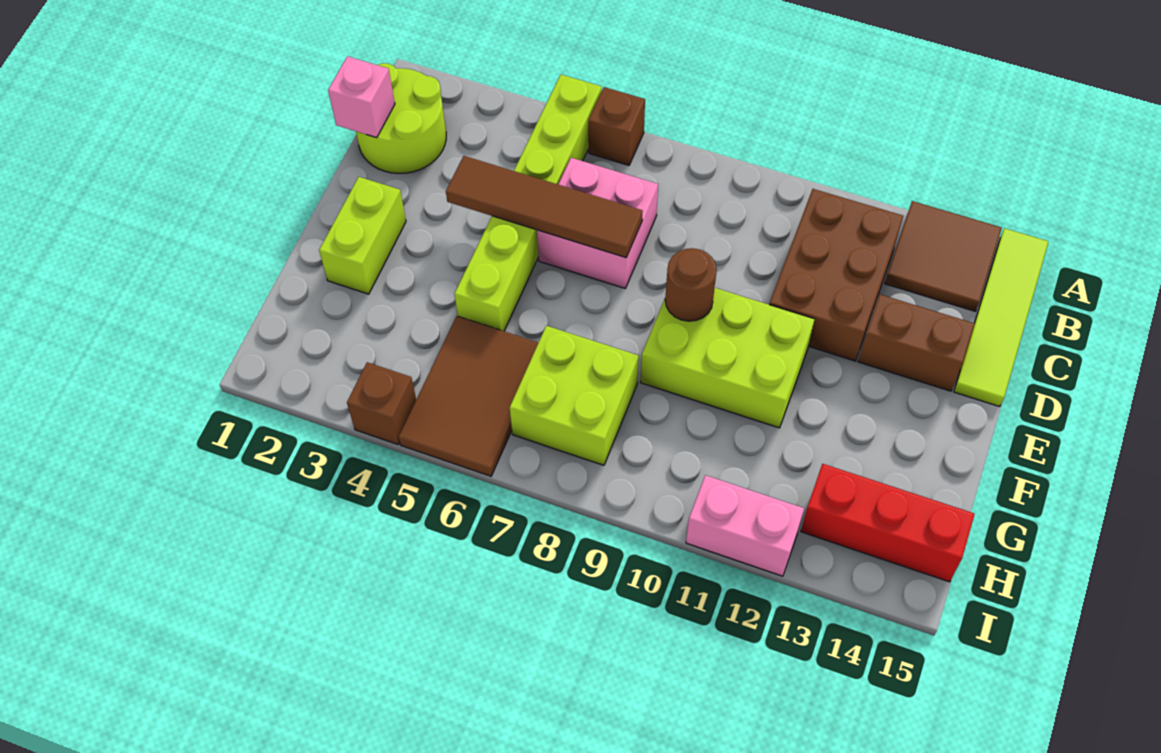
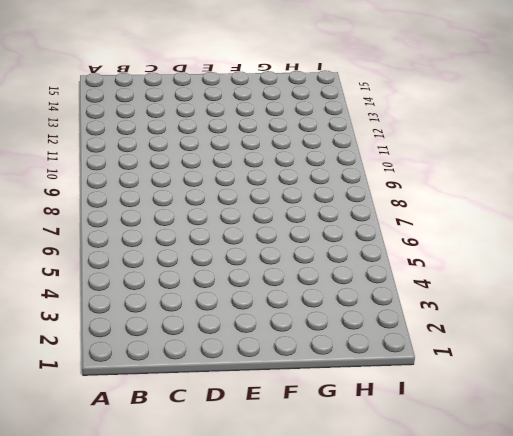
none -> lime brick A5:F5 level 1
none -> brown brick A6 level 1
none -> brown tile A13:B14 level 1

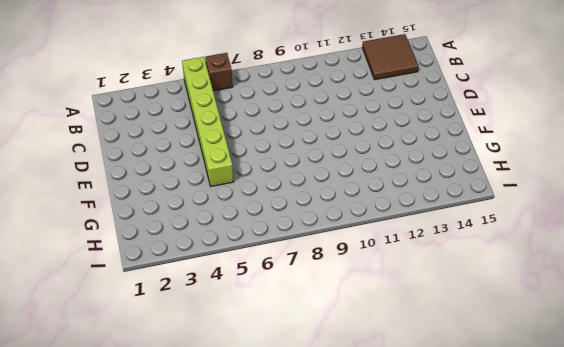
none -> lime tile A15:D15 level 1
none -> lime round brick B1:C2 level 1
none -> brown brick B11:D12 level 1

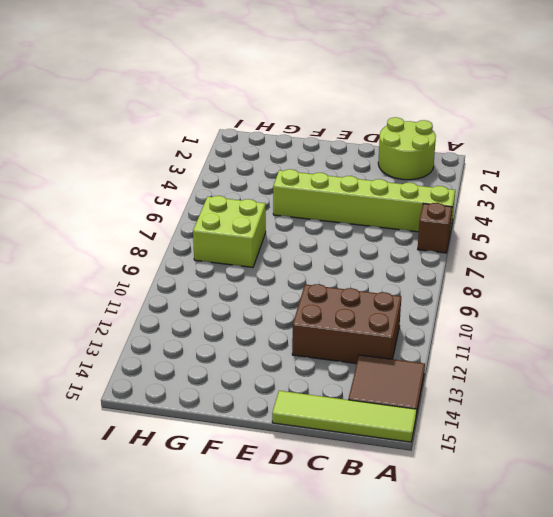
none -> pink brick C6:D7 level 1
none -> brown brick D13:D14 level 1
none -> lime brick E2:F2 level 1

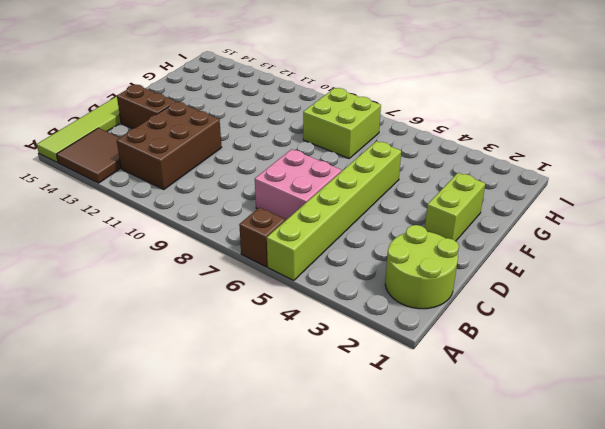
none -> lime brick E9:F11 level 1
none -> brown tile G5:I6 level 1
none -> red brick H13:H15 level 1

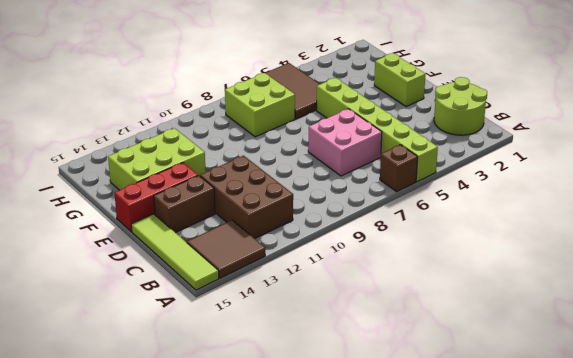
red brick E13:E15 level 1 -> red brick H13:H15 level 1
lime brick F12:G14 level 1 -> lime brick E9:F11 level 1
none -> brown brick I4 level 1
none -> pink brick I11:I12 level 1
none -> pink brick C1 level 2

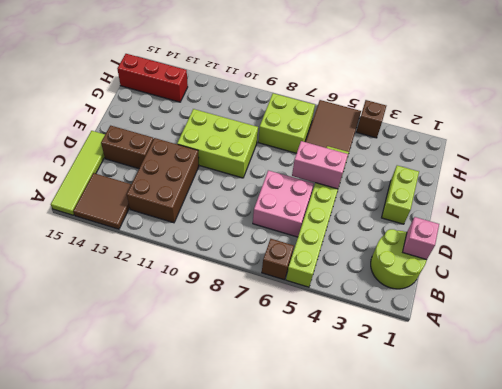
pink brick E5:E6 level 2 -> pink brick I11:I12 level 1
none -> brown tile D4:D7 level 2
none -> brown round brick E9 level 2

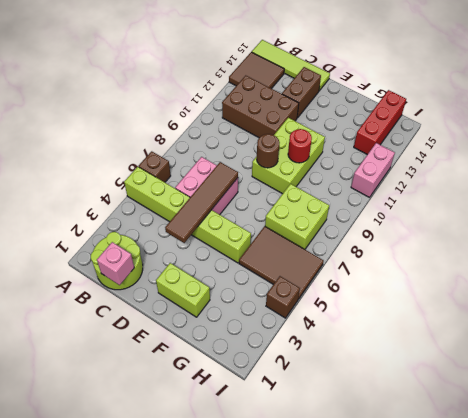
red round brick F10 level 2 -> none

